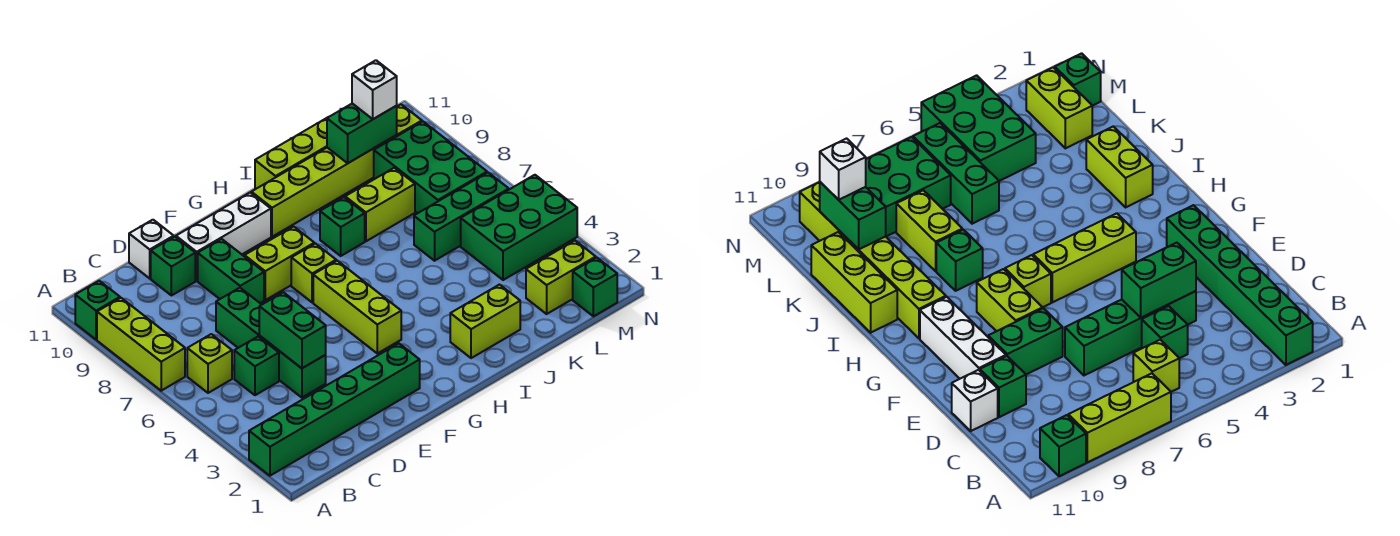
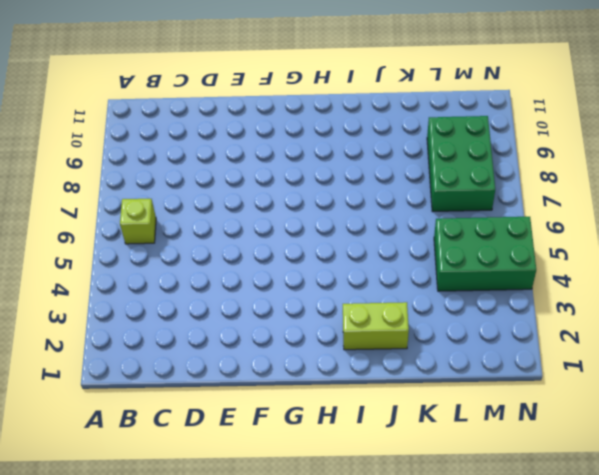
none -> green brick A2:F2 level 1
none -> lime brick A7:A9 level 1
none -> green brick A10 level 1

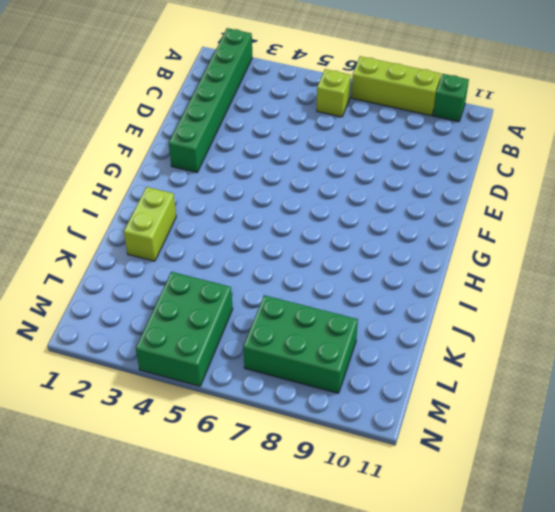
none -> green brick C5 level 1
none -> green brick D4:D7 level 1
none -> green brick D10 level 1

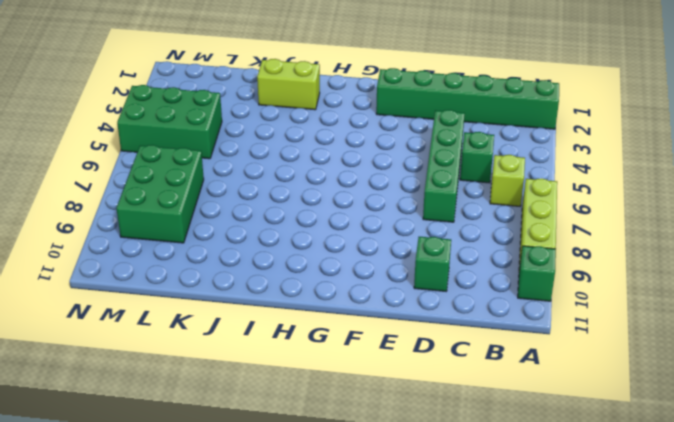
none -> white brick D11 level 1
none -> green brick E8:E9 level 1
none -> white brick E10:G10 level 1

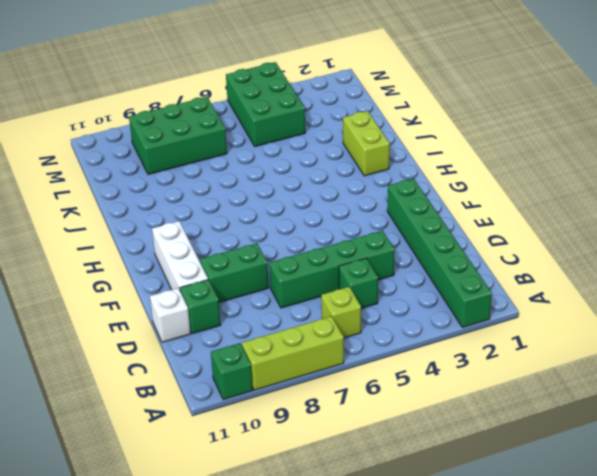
none -> lime brick F8:G8 level 1
none -> lime brick G4:G6 level 1
none -> lime brick G7 level 1

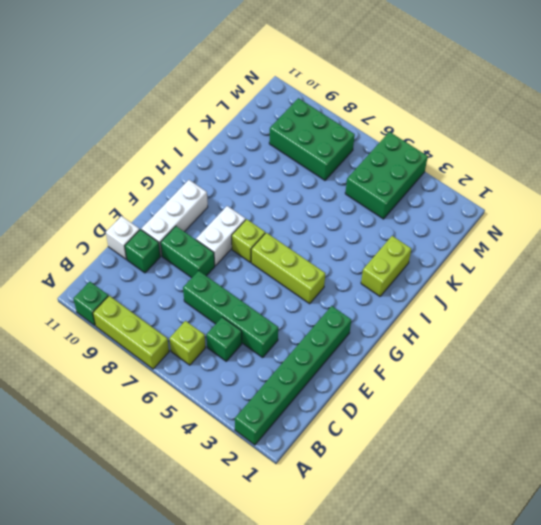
white brick F8:G8 level 1 -> lime brick F8:G8 level 1
none -> lime brick H10:M10 level 1
none -> green brick I8 level 1
none -> lime brick I11:K11 level 1

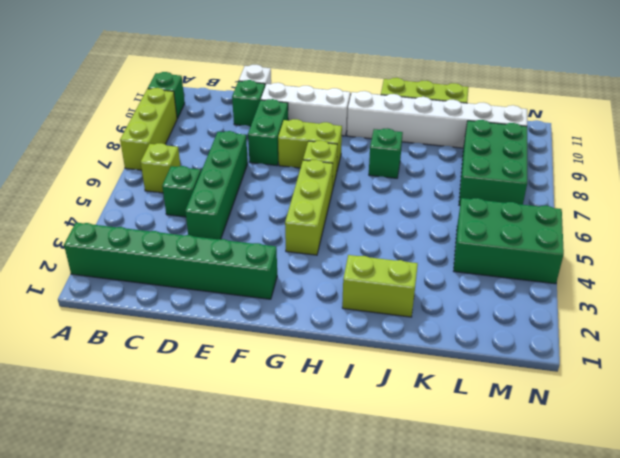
white brick H10:M10 level 1 -> lime brick H10:M10 level 1
none -> lime brick J8:K8 level 1
none -> green brick K6:M6 level 1
none -> lime brick L2:M2 level 1

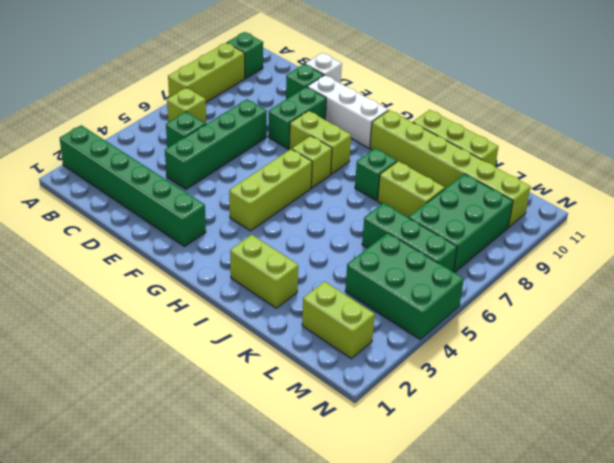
none -> green brick M1 level 1
none -> green brick D4:D5 level 2
none -> green brick K10:L10 level 2

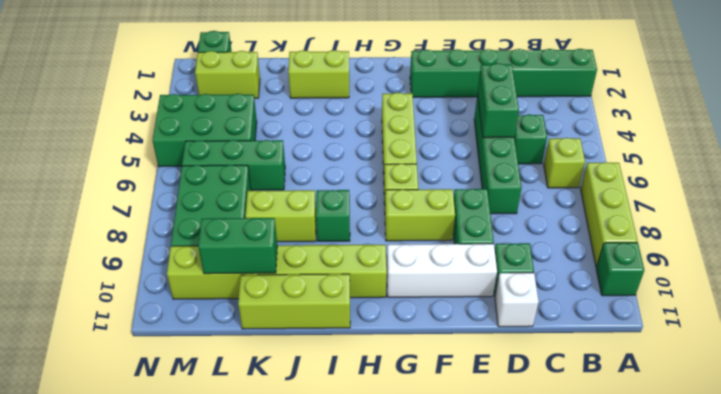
none -> white brick L10 level 3

